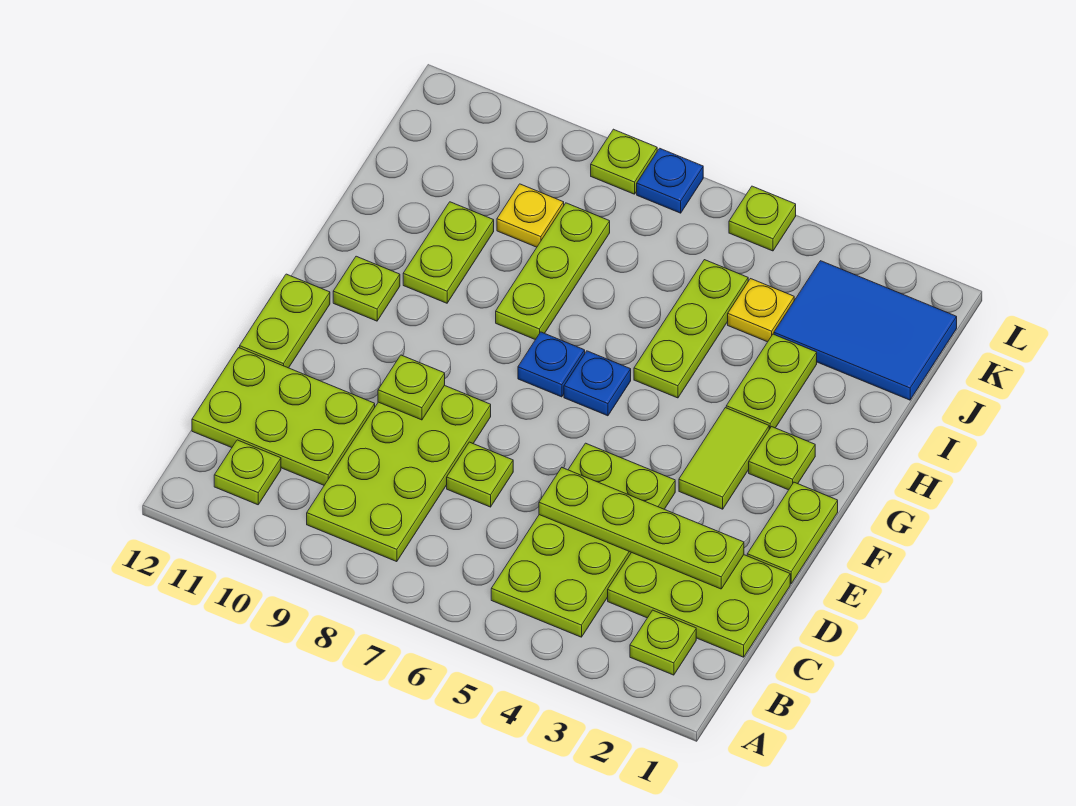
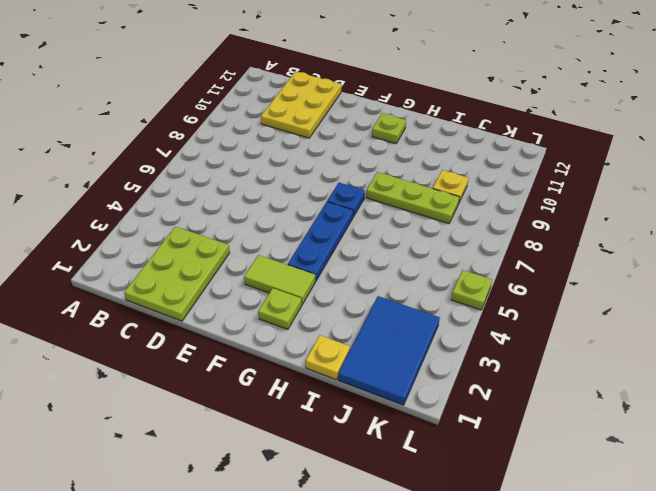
yellow plate C10:D12 level 1 -> lime plate C10:D12 level 1
blue plate G4:G6 level 1 -> blue plate G6 level 1
yellow plate I1 level 1 -> yellow plate J4 level 1
none -> lime plate B2 level 1
none -> lime plate B4:E5 level 1
none -> lime plate B8:E9 level 1

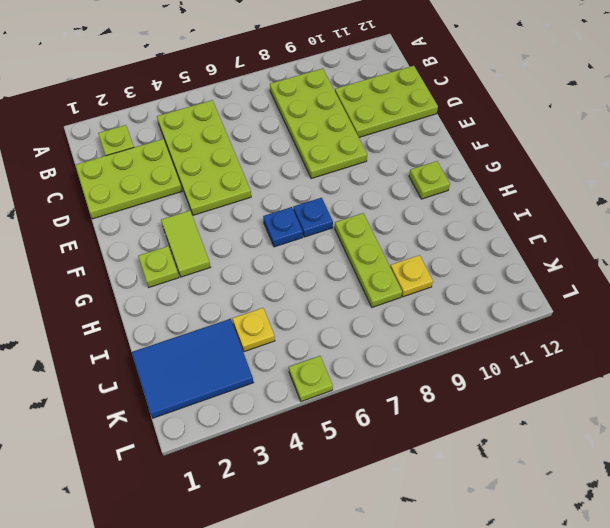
none -> lime plate B11 level 1
none -> lime plate D7 level 1
none -> lime plate E1:F1 level 1

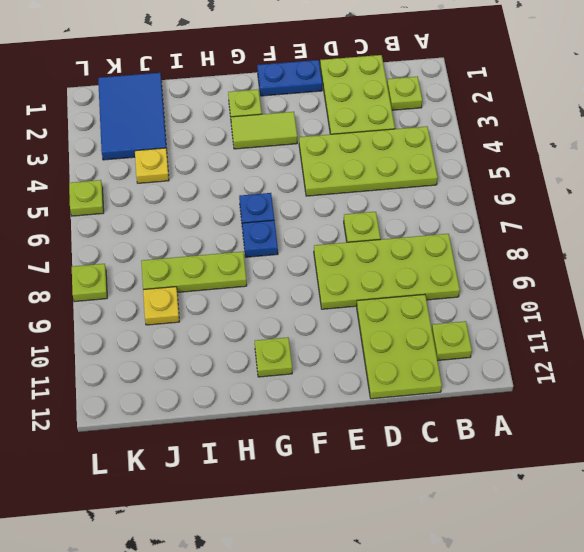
blue plate E1:F1 level 1 -> lime plate E1:F1 level 1
none -> lime plate E12:F12 level 1
none -> lime plate H3:I3 level 1
none -> lime plate H5:J5 level 1

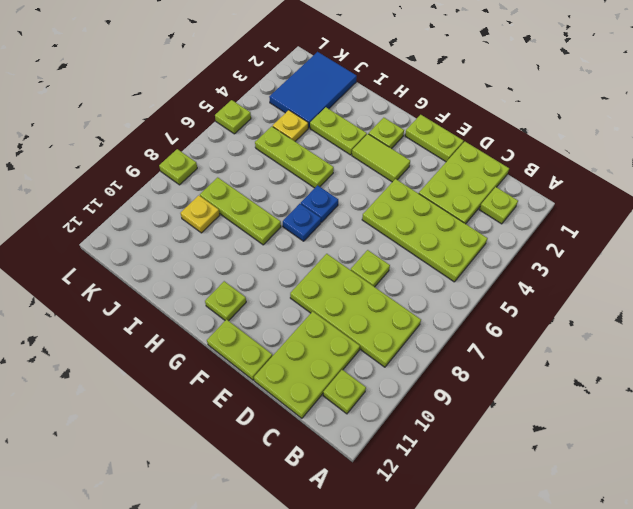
none -> lime plate H10:I10 level 1
none -> blue plate L7 level 1
none -> lime plate D2:D5 level 2

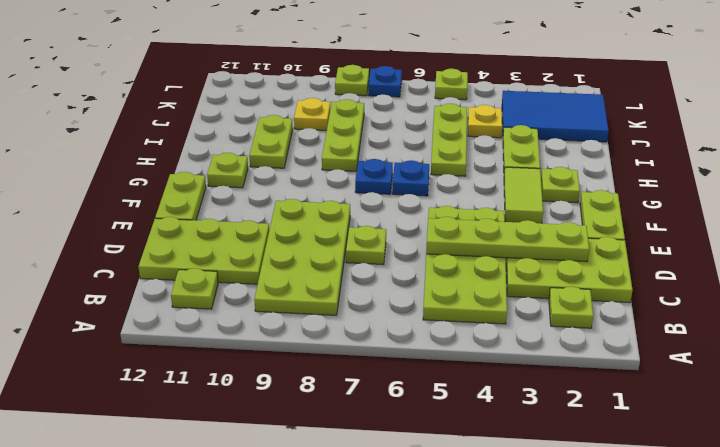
none -> lime plate E9 level 2

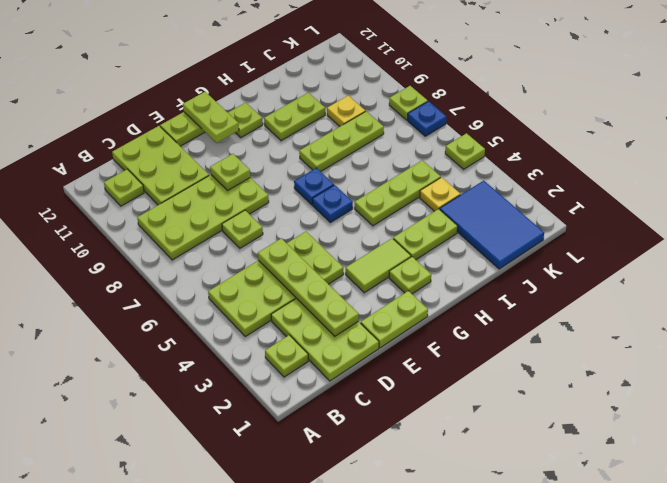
lime plate F11:F12 level 2 -> none

